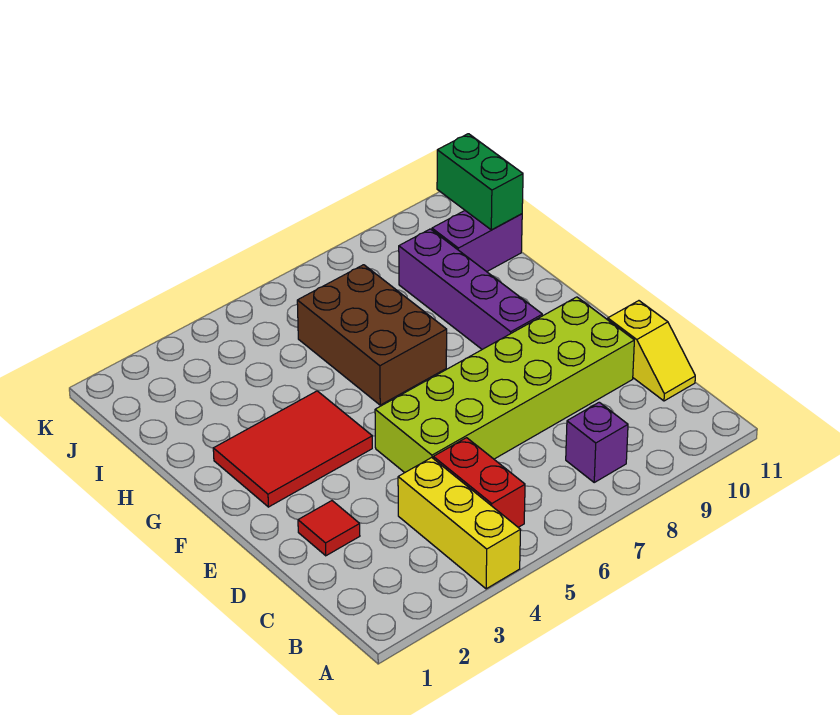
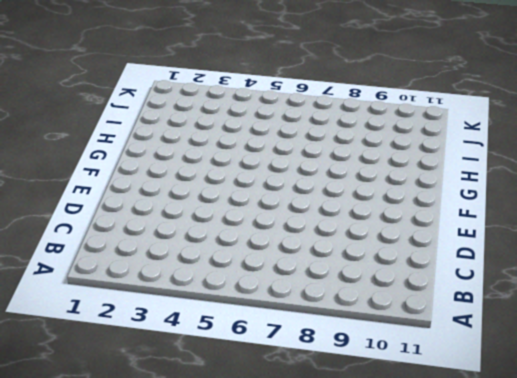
none -> yellow brick A4:C4 level 1
none -> red brick B5:C5 level 1

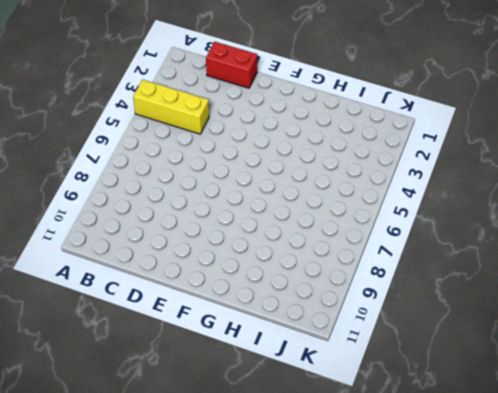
red brick C1:D1 level 1 -> red brick B5:C5 level 1
none -> purple brick B8 level 1
none -> yellow slope C11:D11 level 1 top D

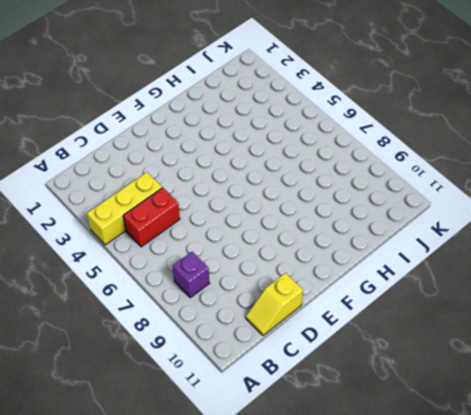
none -> red tile D2 level 1
none -> lime brick D5:E10 level 1

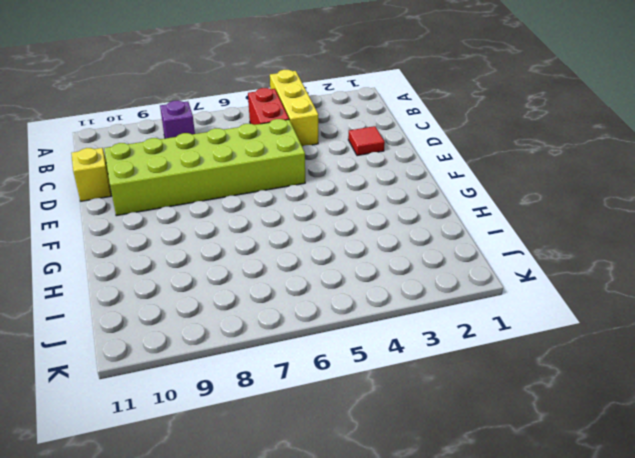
none -> red tile F2:G4 level 1
none -> purple brick F9:I9 level 1

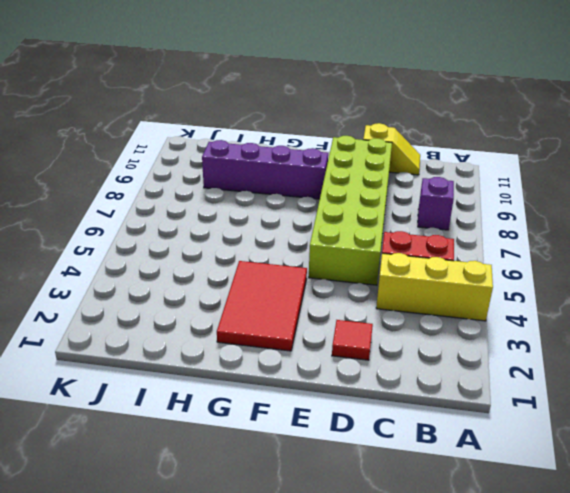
none -> brown brick G6:I7 level 1
none -> purple brick I10:I11 level 1

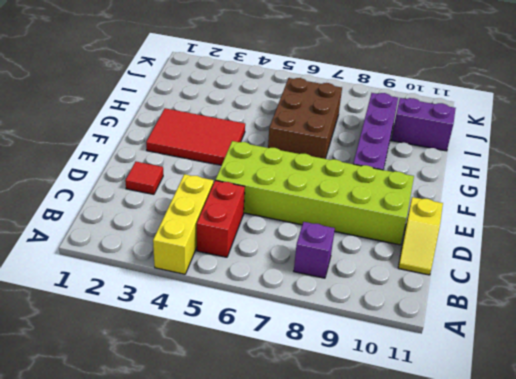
none -> green brick I11:J11 level 2

